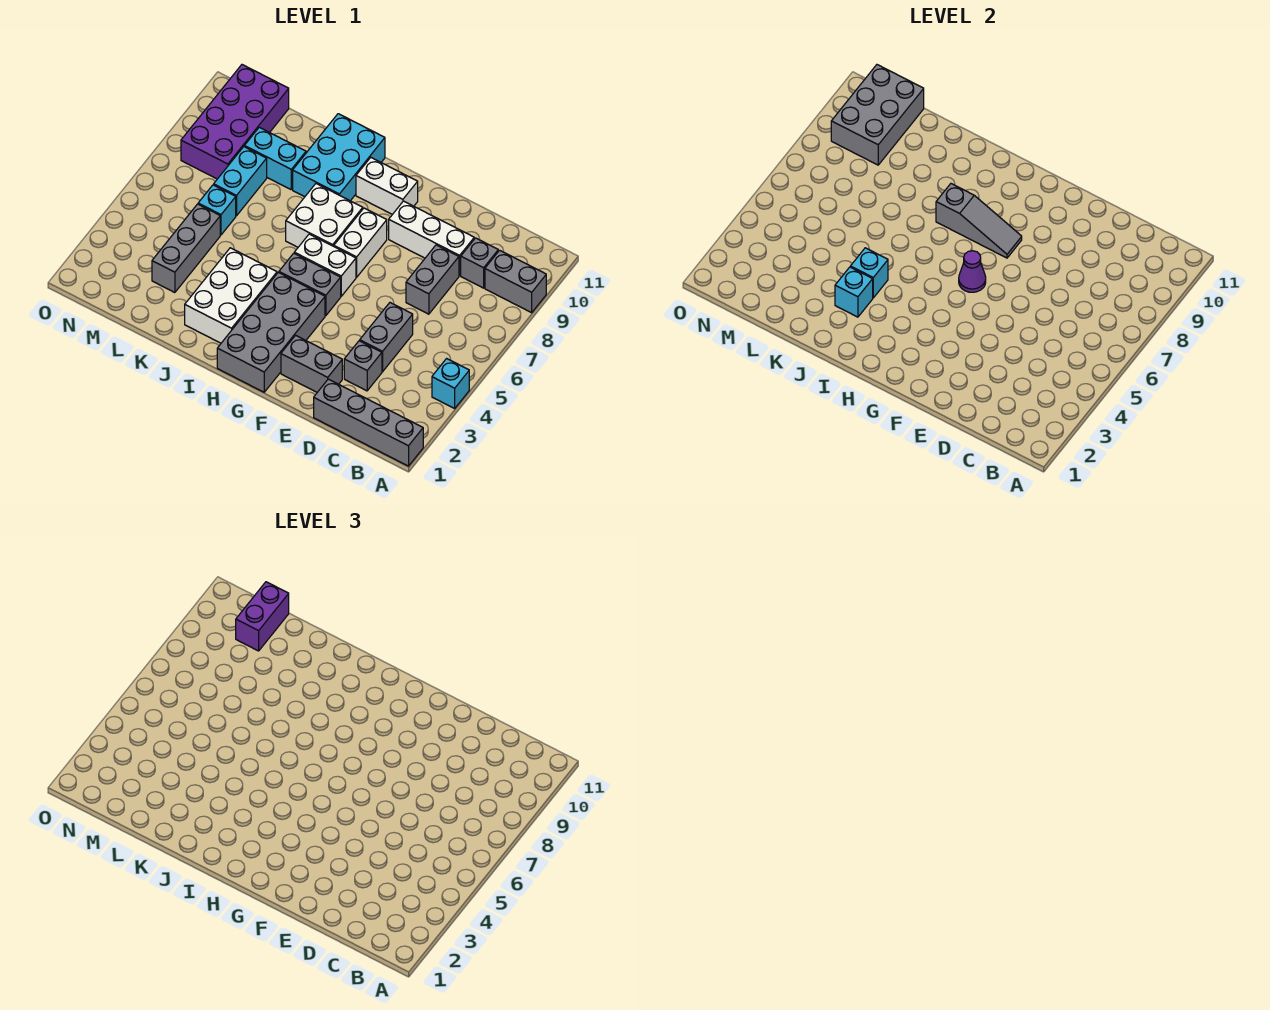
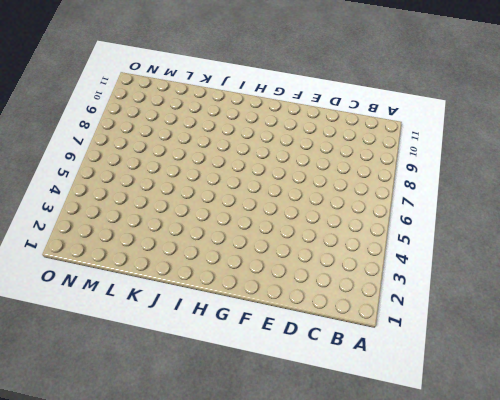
none -> grey brick A1:D1 level 1
none -> cyan brick A4 level 1
none -> grey brick A9:B9 level 1

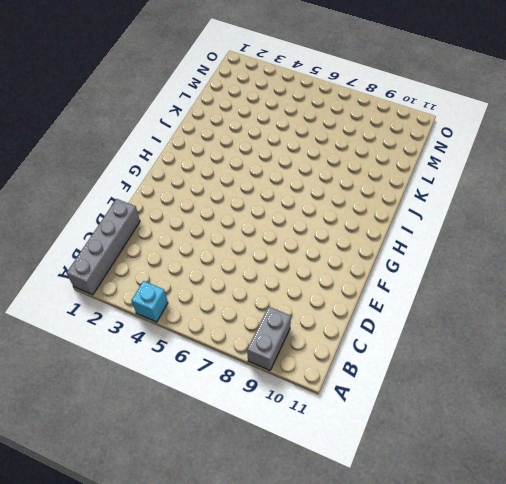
none -> grey brick C9 level 1
none -> grey brick D3 level 1
none -> grey brick D4:D5 level 1

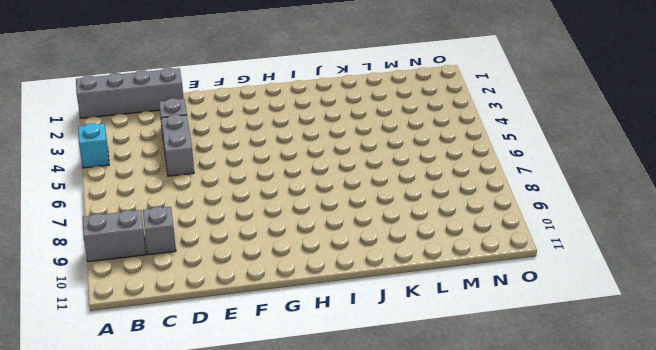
none -> grey brick D7:D8 level 1
none -> white brick D9:F9 level 1
none -> grey brick E2:F2 level 1

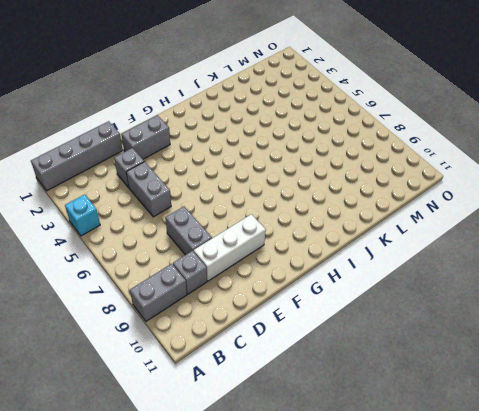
none -> grey brick G1:H4 level 1
none -> grey brick G5:H5 level 1
none -> white brick G6:H6 level 1

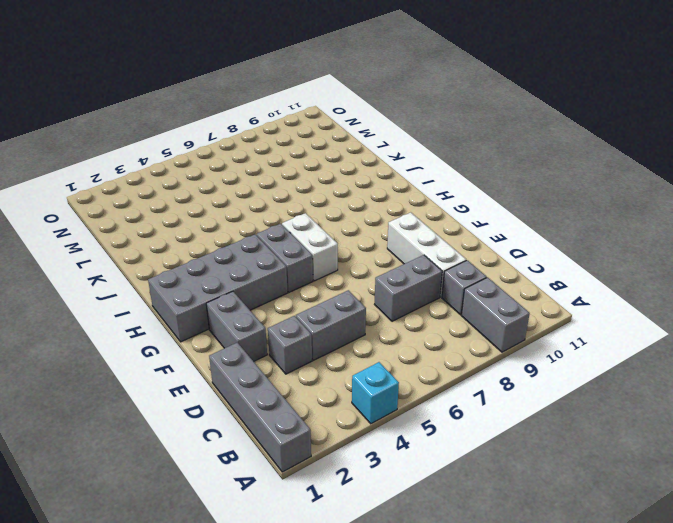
none -> white brick G7:G8 level 1
none -> white brick G10:H10 level 1
none -> white brick H7:I8 level 1

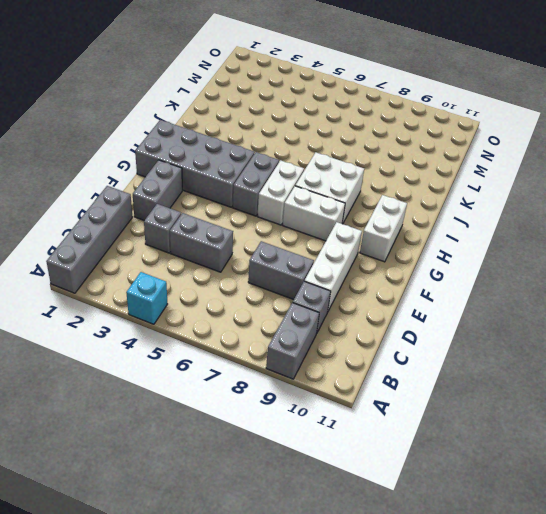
none -> white brick I2:J4 level 1
none -> cyan brick I9:J11 level 1
none -> cyan brick K9:L9 level 1

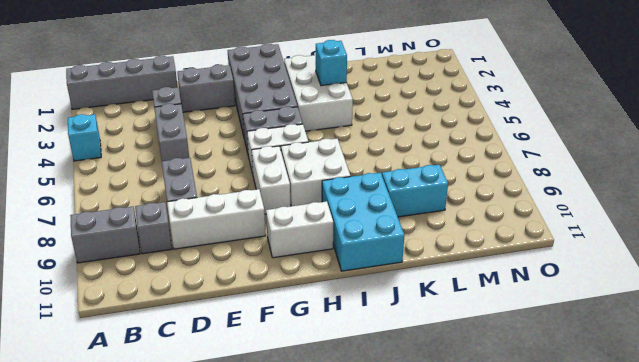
none -> grey brick L3:L5 level 1
none -> cyan brick L6 level 1
none -> cyan brick L7:L8 level 1

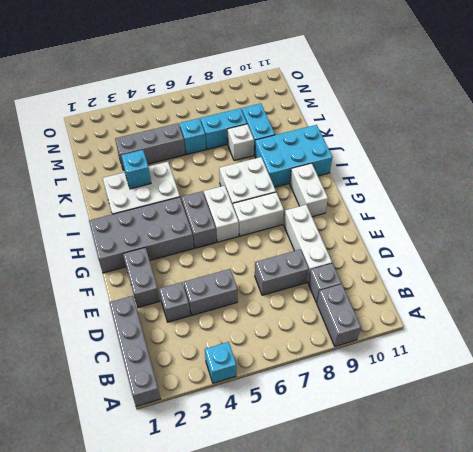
white brick K8 level 1 -> none
none -> purple brick M8:N11 level 1
none -> purple cone G6 level 2
none -> grey slope G8:I8 level 2 top I

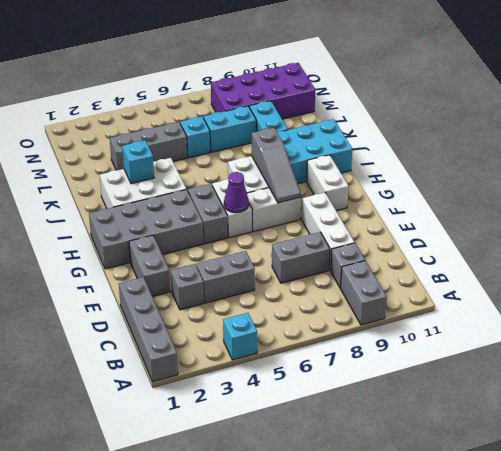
none -> cyan brick J4 level 2
none -> grey brick M9:N11 level 2
none -> purple brick M10:M11 level 3

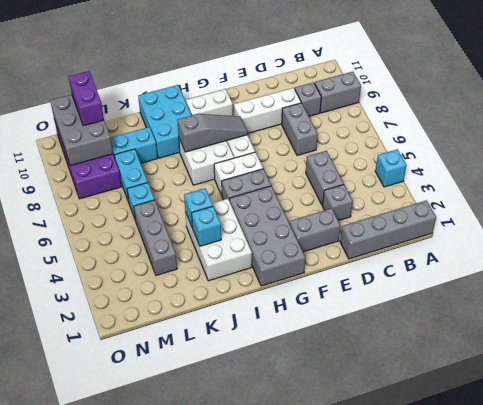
none -> purple cone G6 level 2

